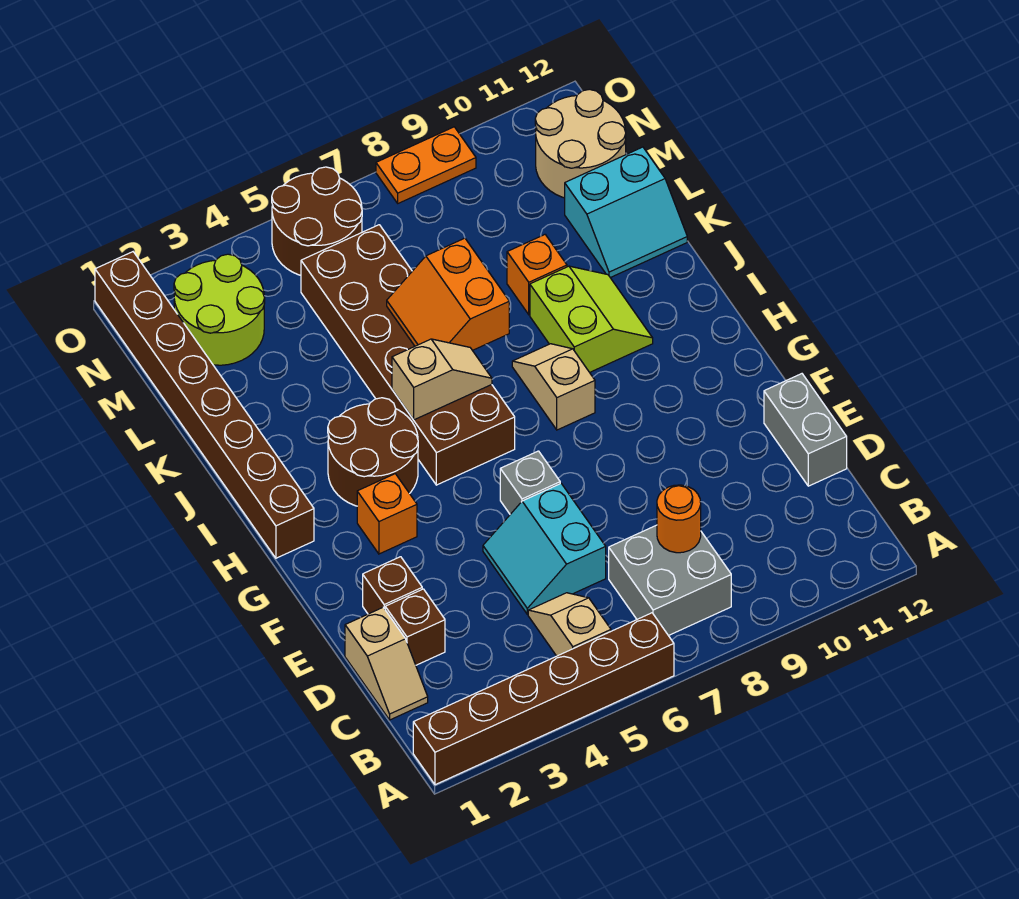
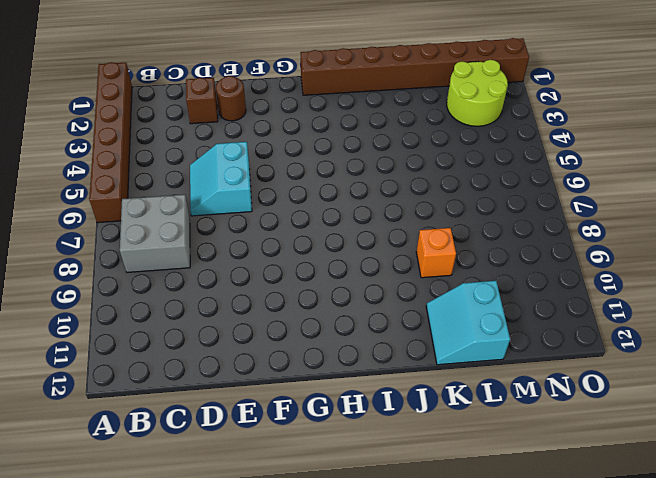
cyan slope D5:E6 level 1 top E -> cyan slope D5:E6 level 1 top 6
brown round brick E2 level 1 -> brown brick E2 level 1
none -> tan slope B5:C5 level 1 top B
none -> tan slope C1:D1 level 1 top D
none -> grey brick D12:E12 level 1

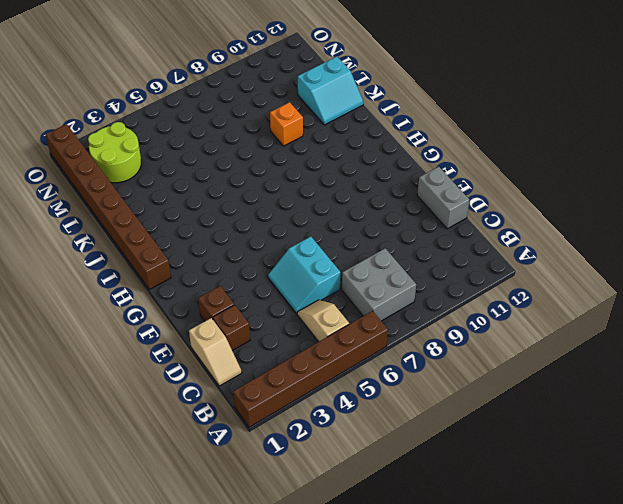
none -> grey brick F6 level 1
none -> orange brick G3 level 1
none -> brown round brick H3:I4 level 1

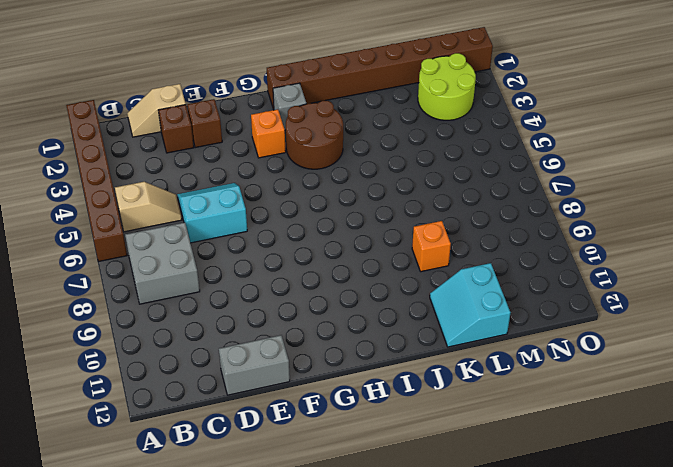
grey brick H2 level 1 -> grey brick F6 level 1
none -> brown brick H5:M6 level 1
none -> tan slope H8:I8 level 1 top H
none -> lime slope I9:J10 level 1 top 9

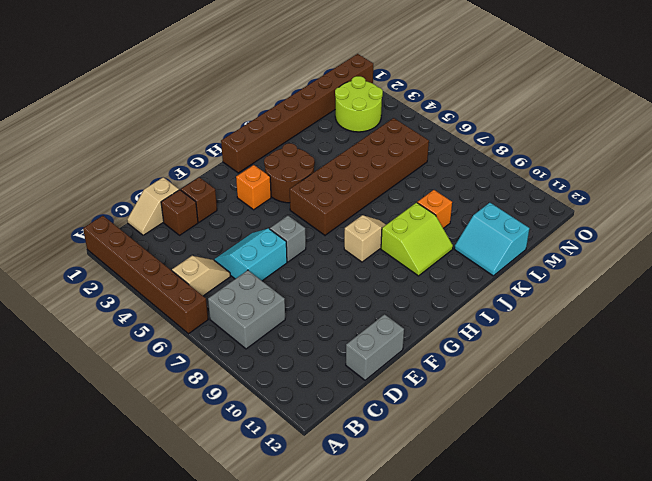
none -> tan round brick M11:N12 level 1
none -> brown round brick N5:O6 level 1
none -> orange plate O8:O9 level 1

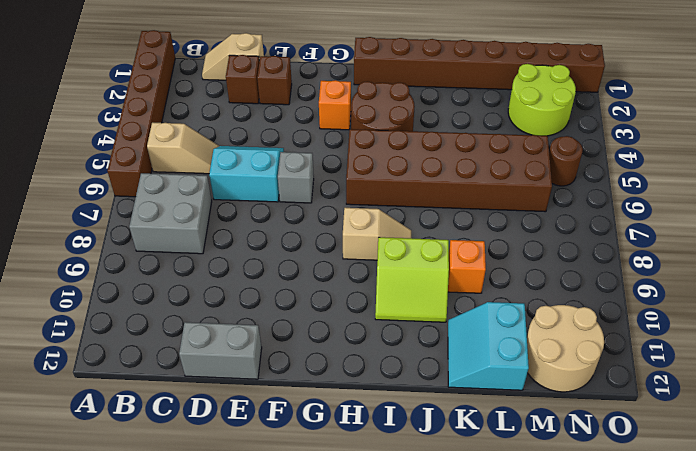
brown round brick N5 level 1 -> brown round brick N5:O6 level 1
none -> orange plate O8:O9 level 1
none -> orange round brick C8 level 2
none -> tan slope I5:I6 level 2 top 5

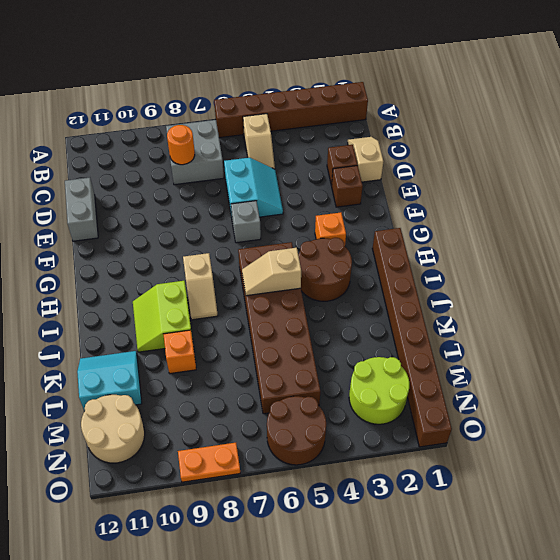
none -> orange slope J6:K7 level 2 top 7

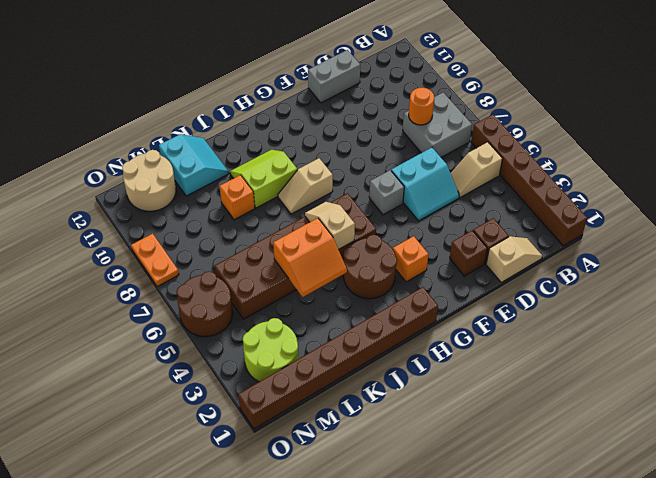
orange slope J4:K5 level 2 top 5 -> orange slope J6:K7 level 2 top 7

